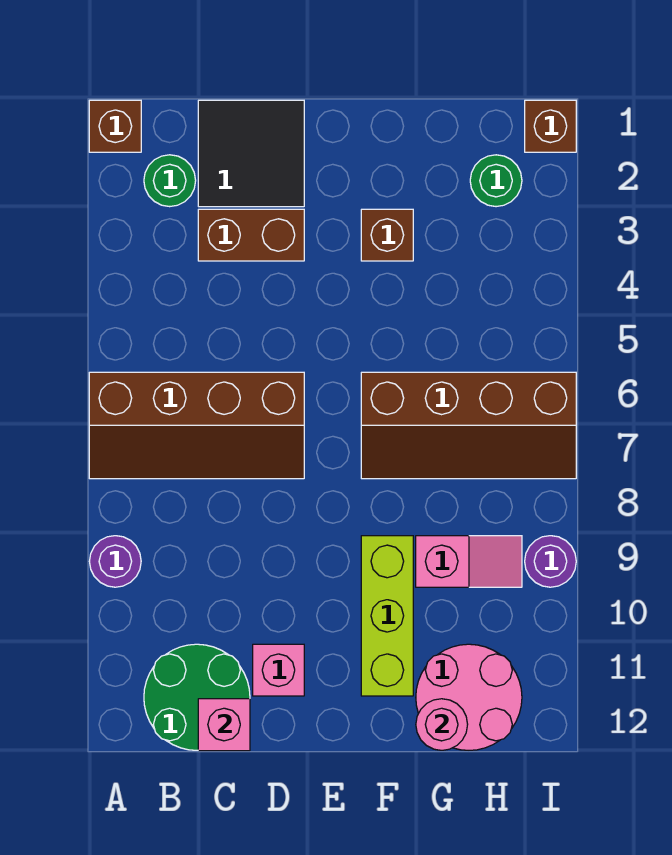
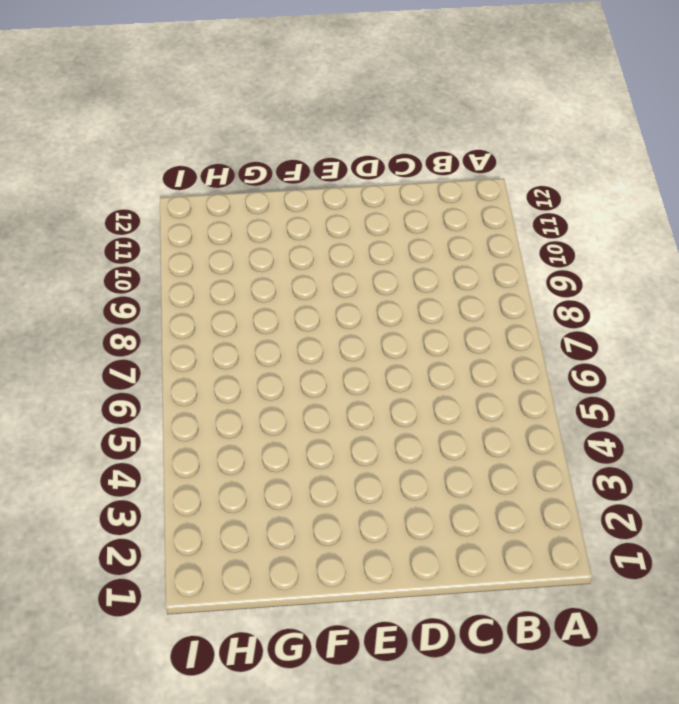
none -> brown brick A1 level 1
none -> brown slope A6:D7 level 1 top 6
none -> purple round brick A9 level 1

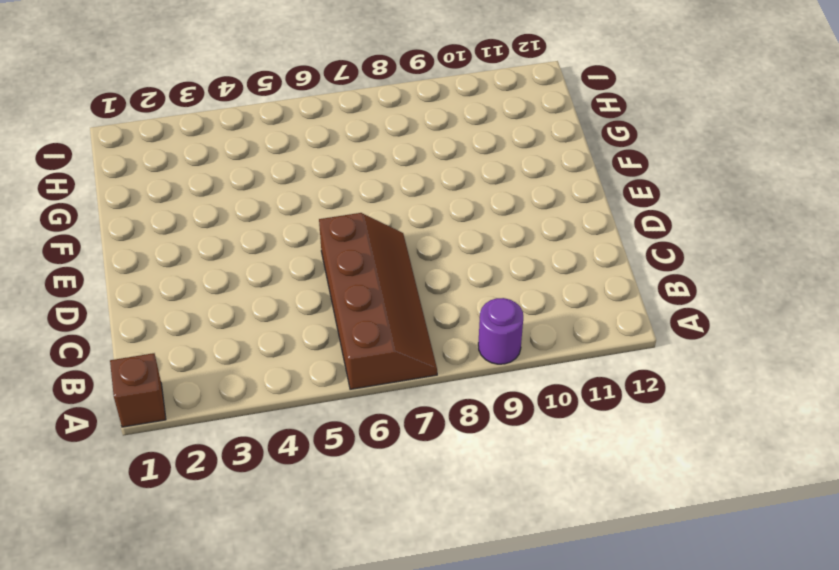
none -> green round brick B2 level 1
none -> green round brick B11:C12 level 1
none -> black tile C1:D2 level 1

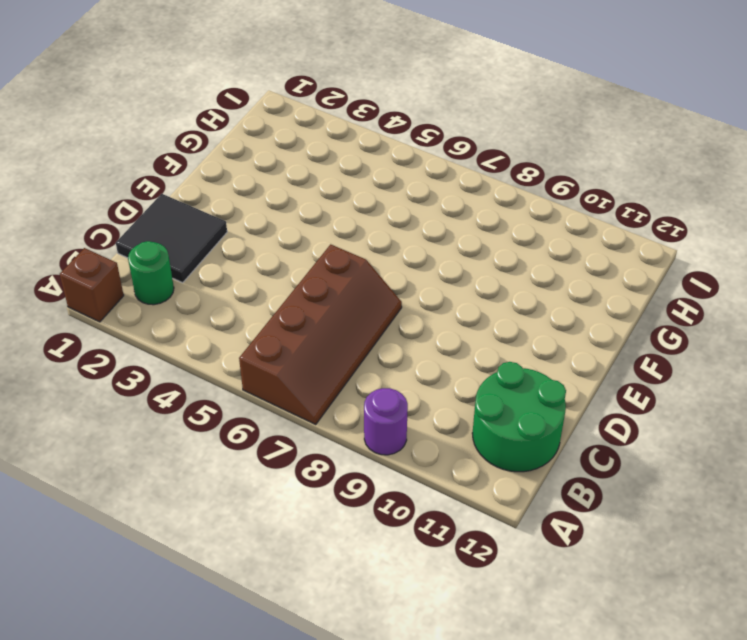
none -> brown brick C3:D3 level 1
none -> pink brick D11 level 1
none -> brown brick F3 level 1

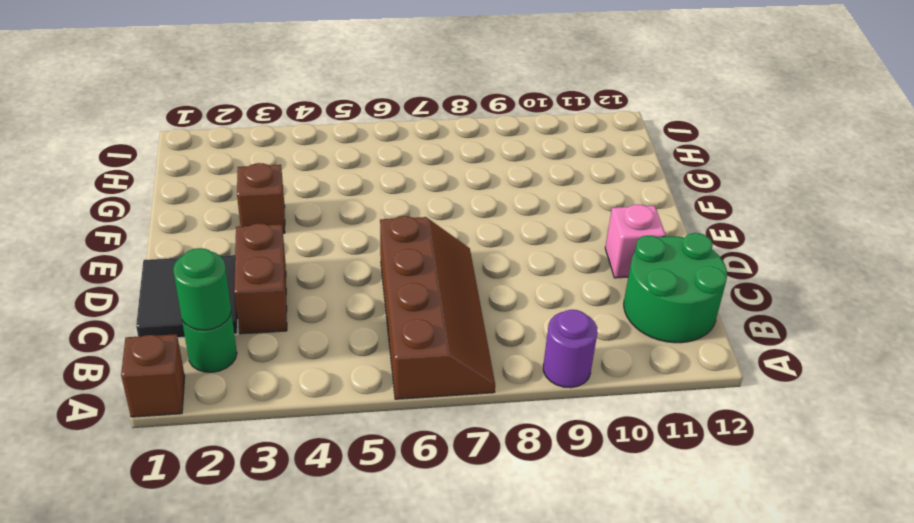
green round brick B2 level 2 -> green round brick H2 level 1
none -> brown slope F6:I7 level 1 top 6
none -> lime brick F9:F11 level 1
none -> pink slope G9:H9 level 1 top G

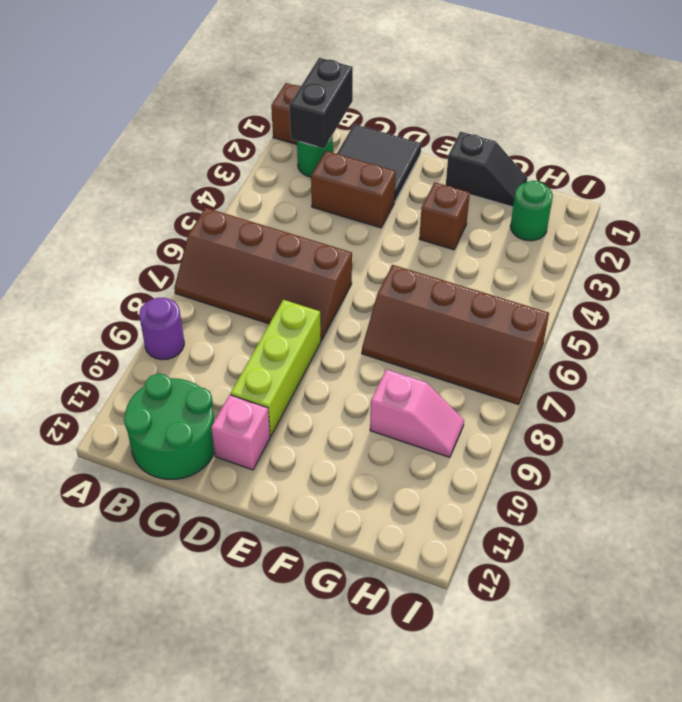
black brick B1:B2 level 2 -> none
lime brick D8:D10 level 1 -> lime brick F9:F11 level 1
black slope F1:G1 level 1 top F -> none
none -> pink round brick G11:H12 level 1
none -> brown brick I1 level 1
none -> purple round brick I9 level 1

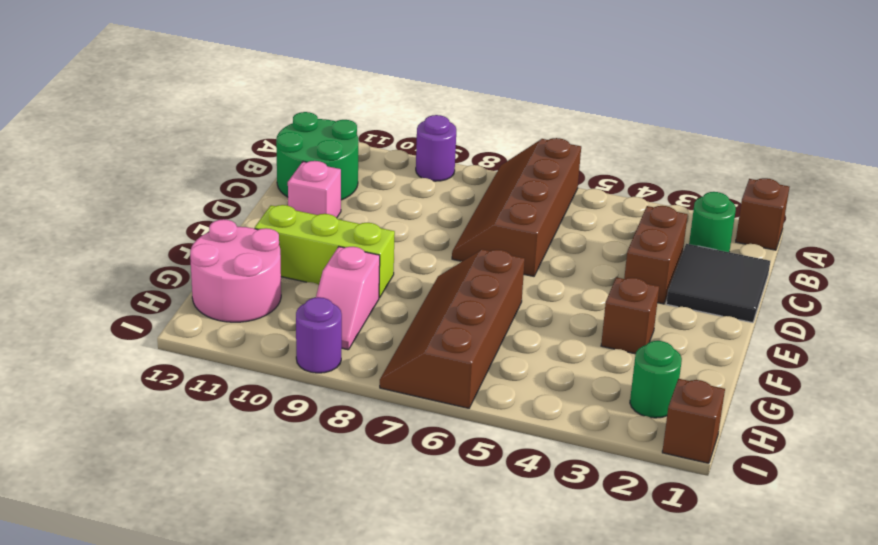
none -> pink brick C12 level 2
none -> pink round brick G12 level 2

